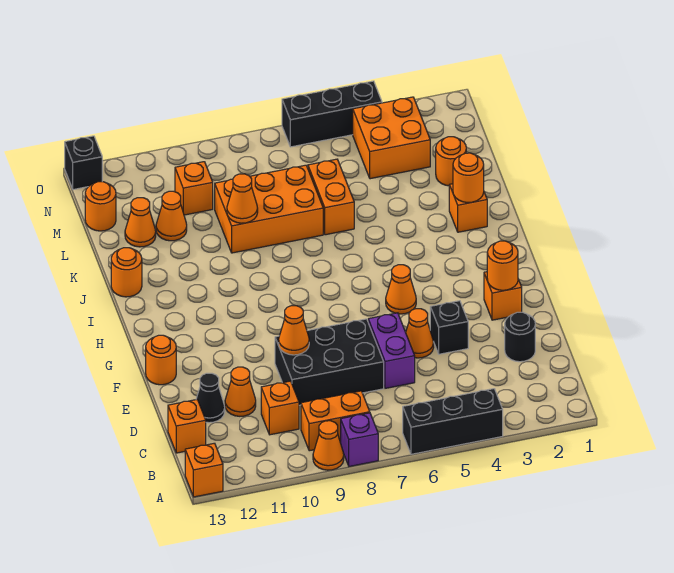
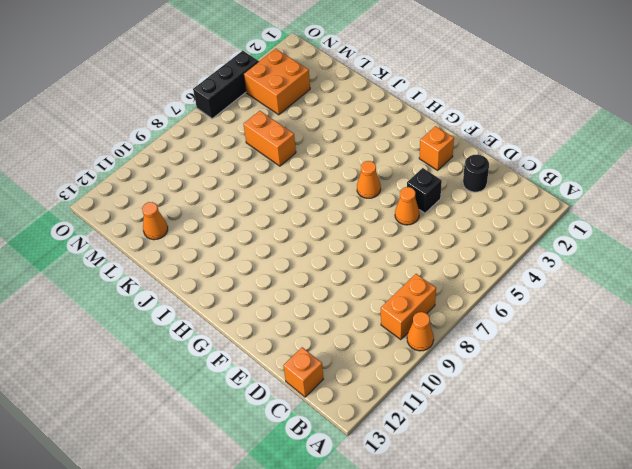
none -> black brick A4:A6 level 1
none -> purple brick A8 level 1
none -> orange brick A13 level 1
none -> orange brick C10 level 1

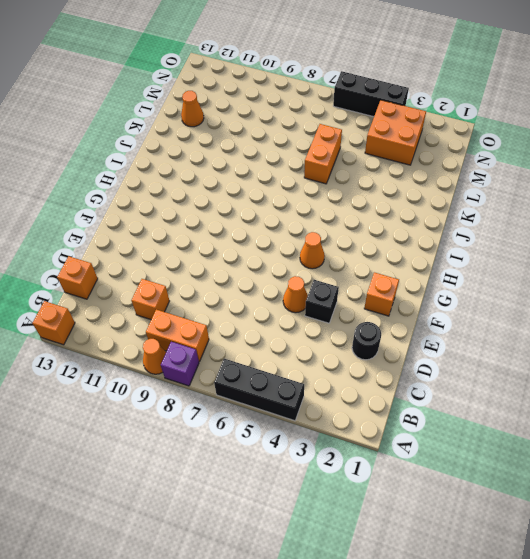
none -> purple brick D6:E6 level 1
none -> black brick D7:E9 level 1
none -> orange cone D11 level 1
none -> black cone D12 level 1

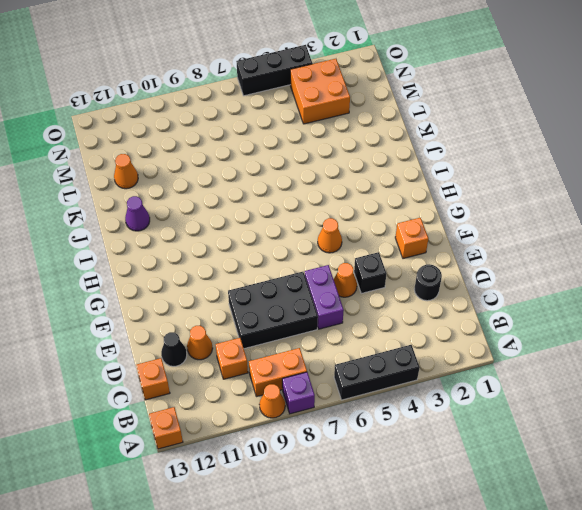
purple cone J12 level 1 -> none
none -> orange round brick F13 level 1
none -> orange brick J2 level 1
none -> orange round brick J13 level 1
none -> orange brick K6:L6 level 1

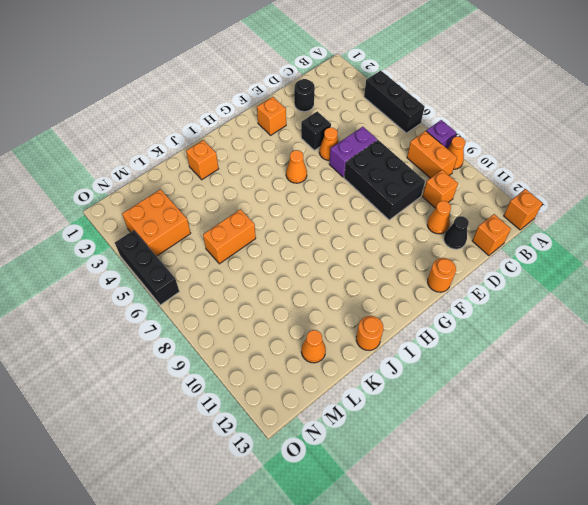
none -> orange brick K7:L9 level 1
none -> orange round brick L2 level 1
none -> orange cone L11 level 1
none -> orange brick M10 level 1

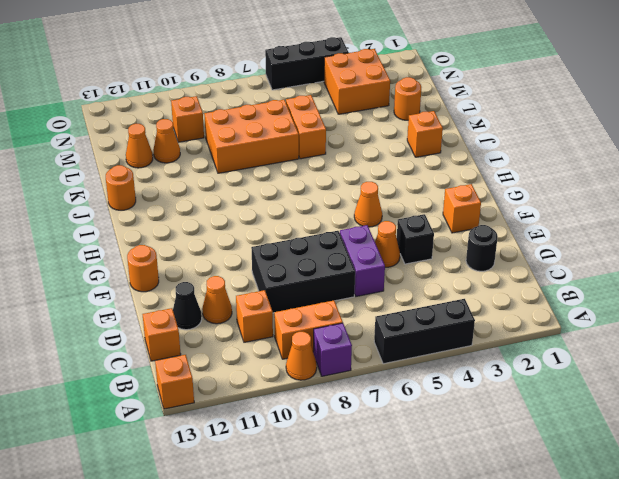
none -> orange round brick M13 level 1
none -> black brick O13 level 1
none -> orange cone E9 level 2
none -> orange round brick F2 level 2

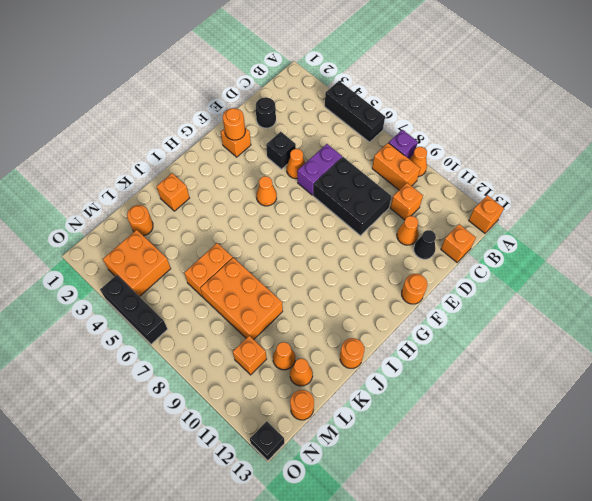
none -> orange cone E9 level 2
none -> orange round brick J2 level 2
none -> orange cone K9 level 2

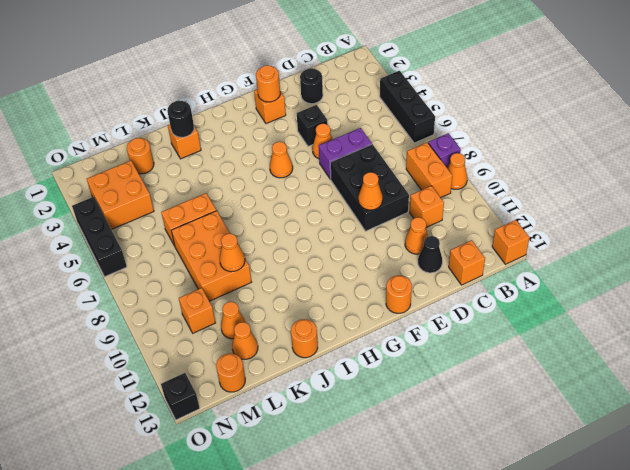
black round brick J2 level 2 -> orange round brick J2 level 2

